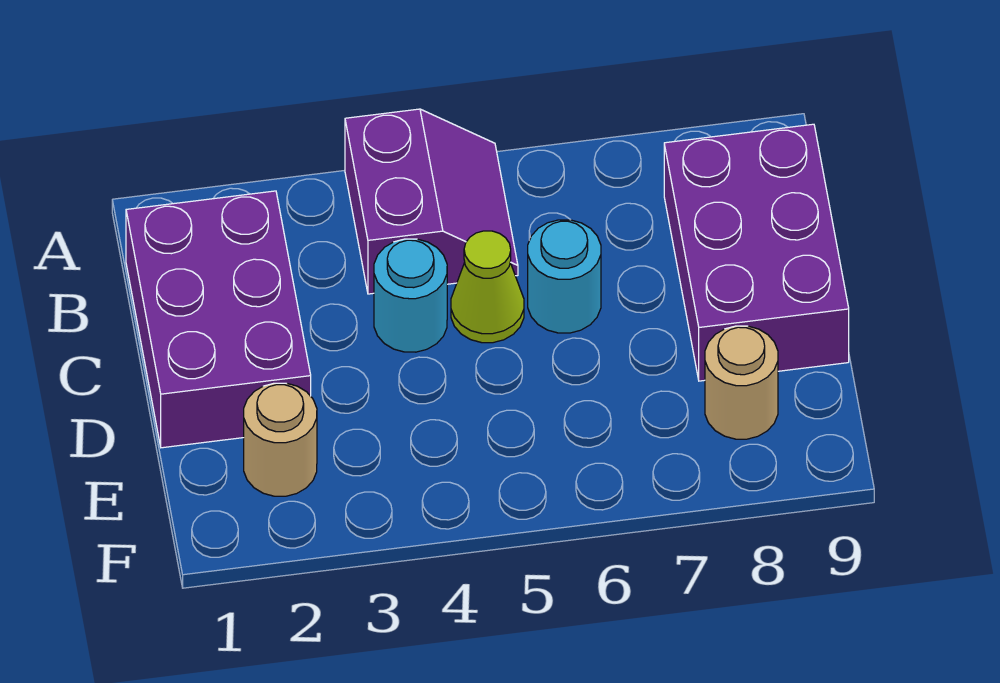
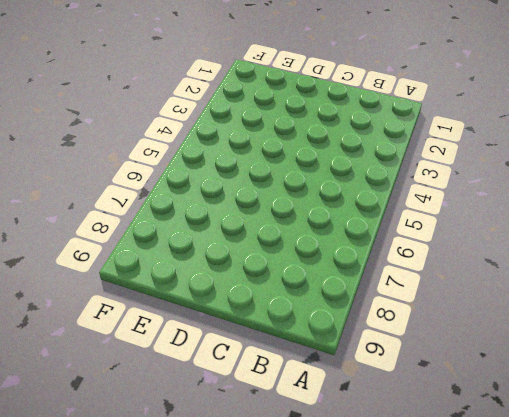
none -> purple slope A4:B5 level 1 top 4
none -> purple brick B1:D2 level 1

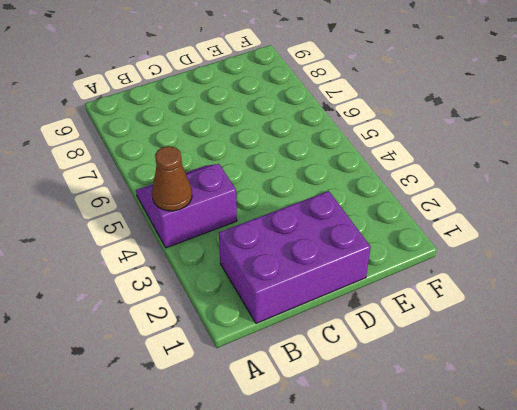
brown cone A4 level 2 -> none
none -> purple brick B8:D9 level 1
none -> cyan round brick C4 level 1

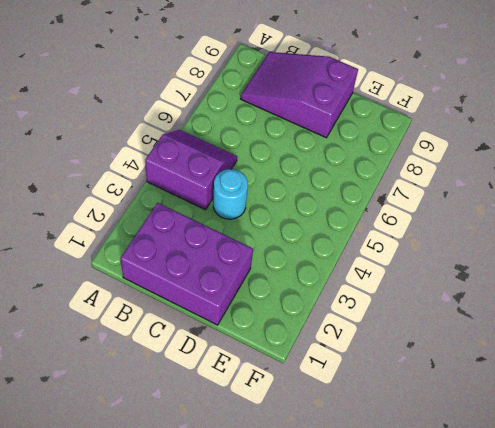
purple slope B8:D9 level 1 top D -> purple brick B8:D9 level 1
none -> lime cone C5 level 1
none -> cyan round brick C6 level 1

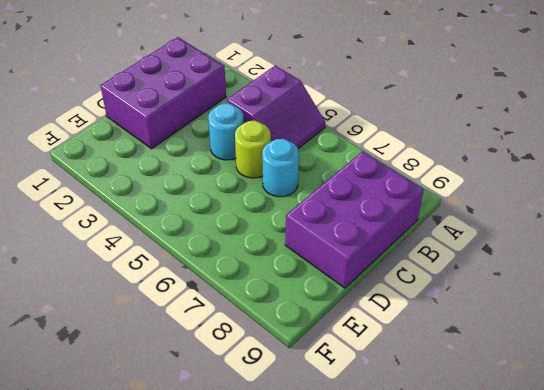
lime round brick C5 level 1 -> lime cone C5 level 1
none -> tan round brick E2 level 1
none -> tan round brick E8 level 1

